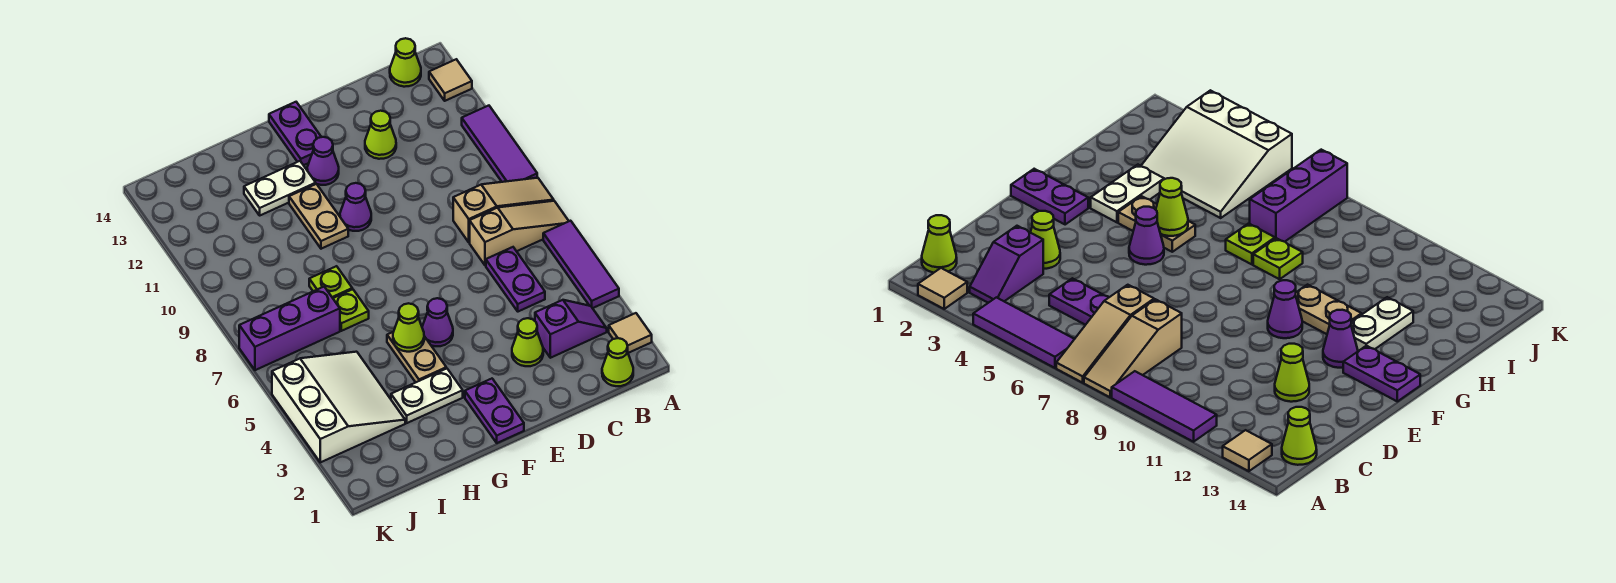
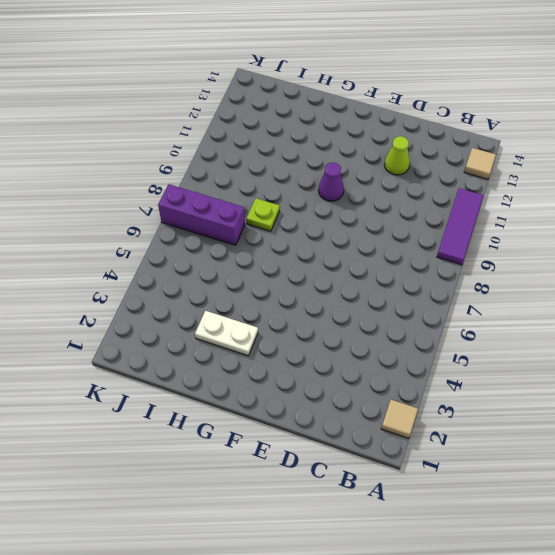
none -> purple tile A4:A6 level 1
none -> tan slope A7:C7 level 1 top C
none -> tan slope A8:C8 level 1 top C

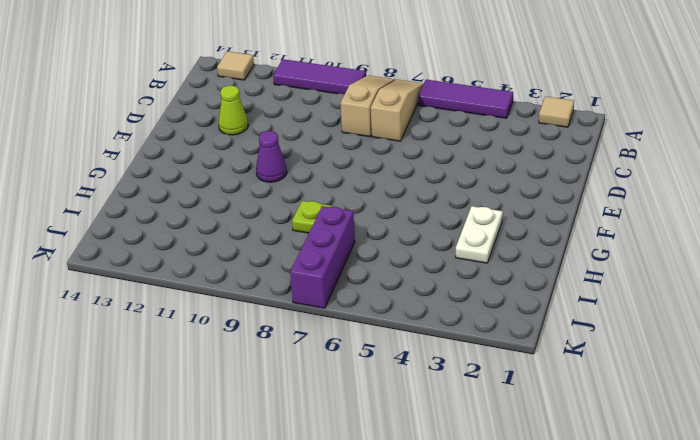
none -> lime cone B1 level 1
none -> purple slope B3:C3 level 1 top C
none -> lime cone B14 level 1

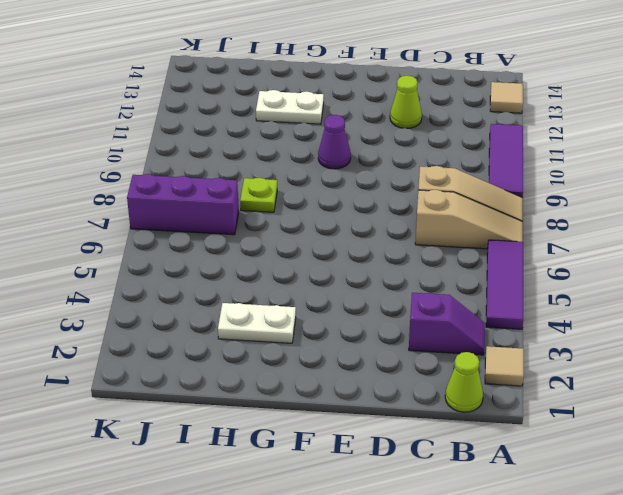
none -> lime cone B14 level 1
none -> purple plate C5:C6 level 1
none -> lime cone D3 level 1

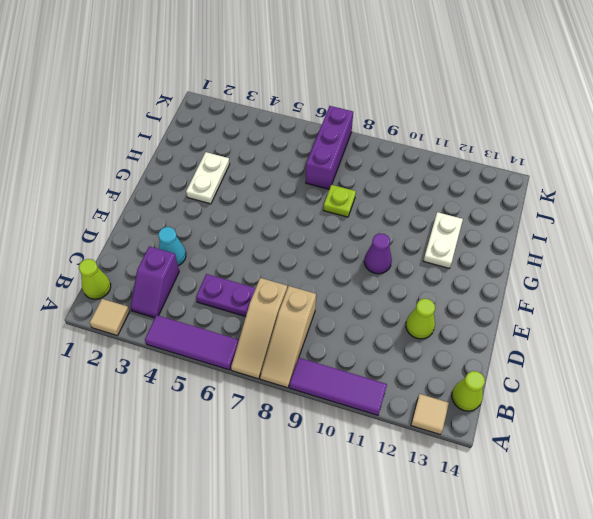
cyan cone D3 level 1 -> lime cone D3 level 1
none -> purple plate F1:F2 level 1
none -> purple cone F5 level 1
none -> purple cone F12 level 1

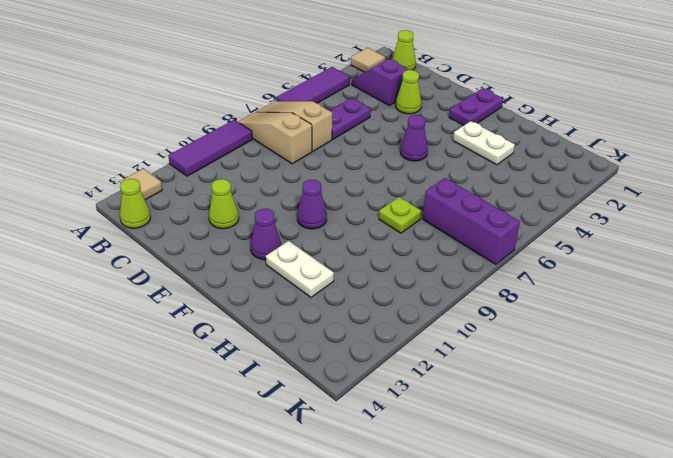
none -> purple plate F13:F14 level 1
none -> tan plate G4:G5 level 1
none -> tan plate G10:G11 level 1

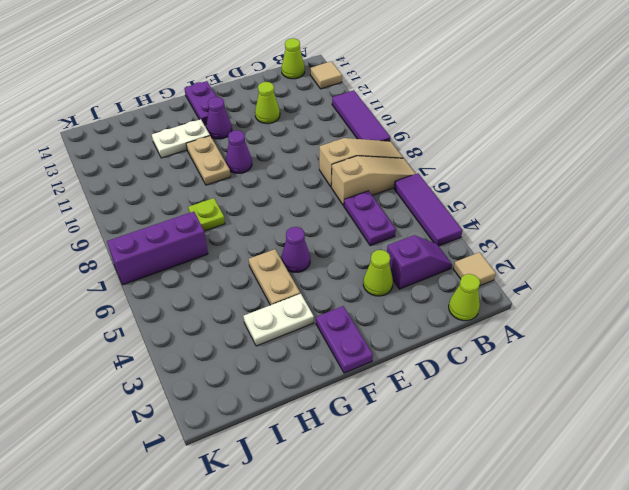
none -> lime plate H7 level 1
none -> white slope I3:K5 level 1 top K
none -> lime cone G5 level 2

